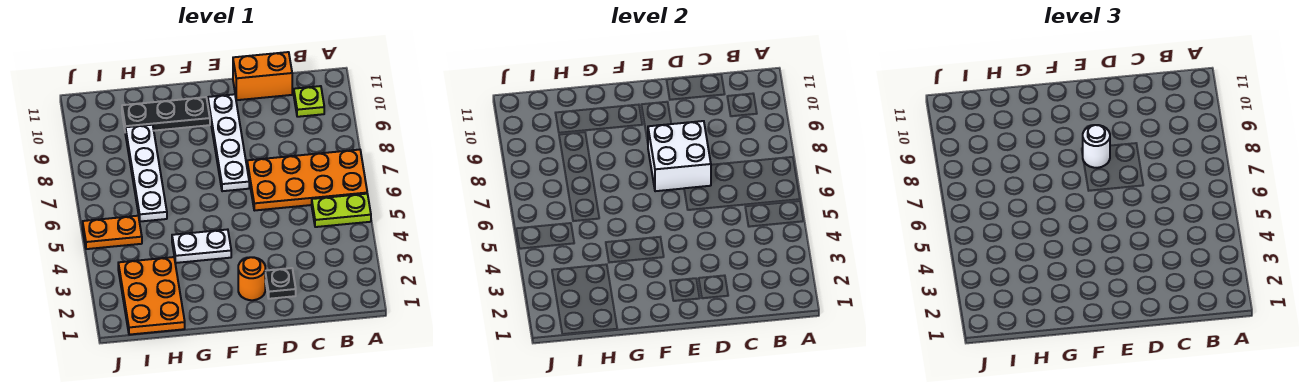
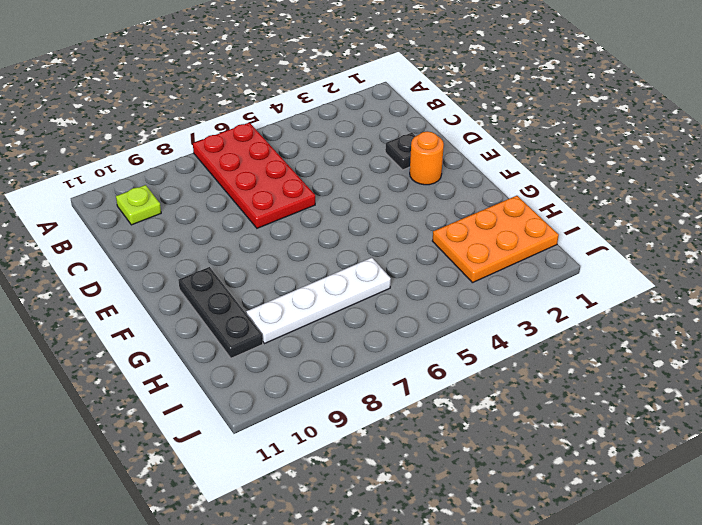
red plate A6:D7 level 1 -> orange plate A6:D7 level 1
none -> lime plate A5:B5 level 1
none -> orange brick C11:D11 level 1
none -> white plate E7:E10 level 1

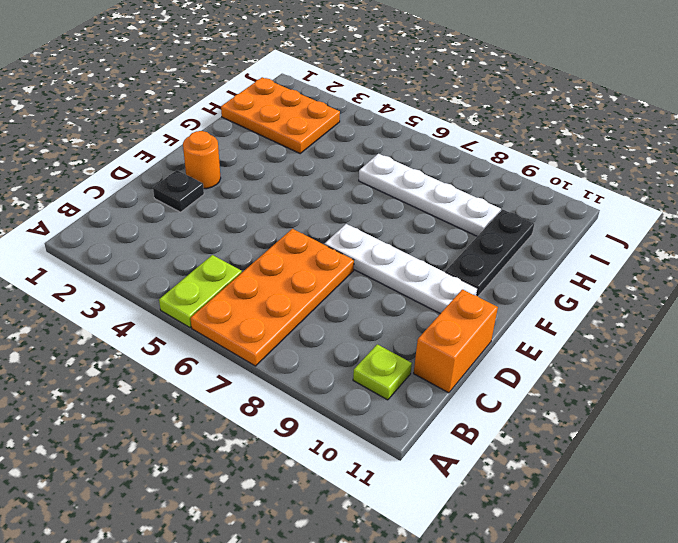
none -> white plate F4:G4 level 1
none -> orange plate I5:J5 level 1
none -> white brick D7:E8 level 2

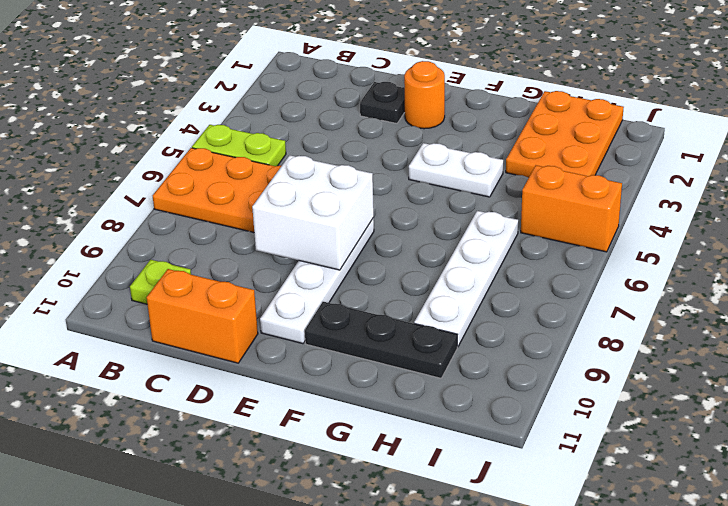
orange brick I5:J5 level 1 -> orange plate I5:J5 level 1
none -> white round brick E8 level 3

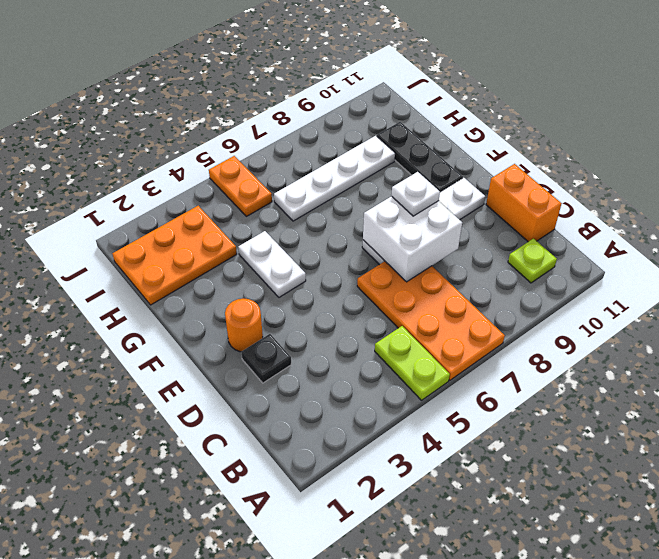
white plate E8 level 3 -> white round brick E8 level 3

